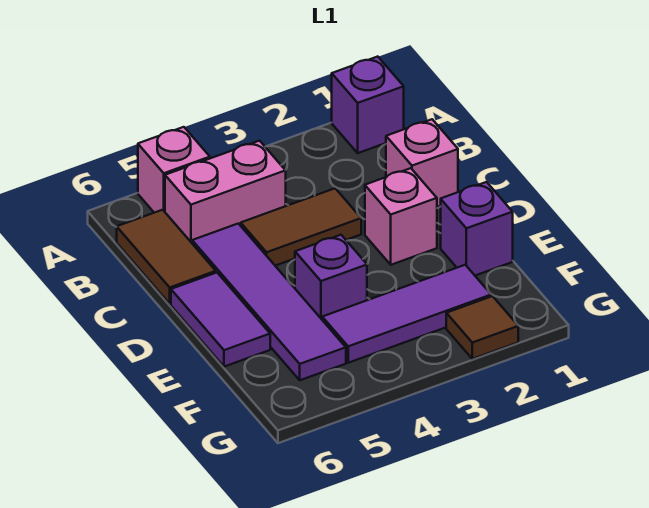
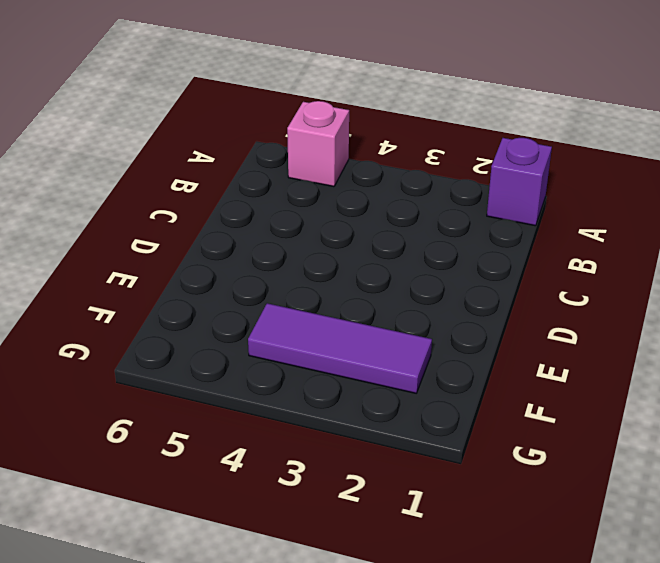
none -> pink brick B4:B5 level 1
none -> brown tile B6:C6 level 1
none -> pink brick C1 level 1

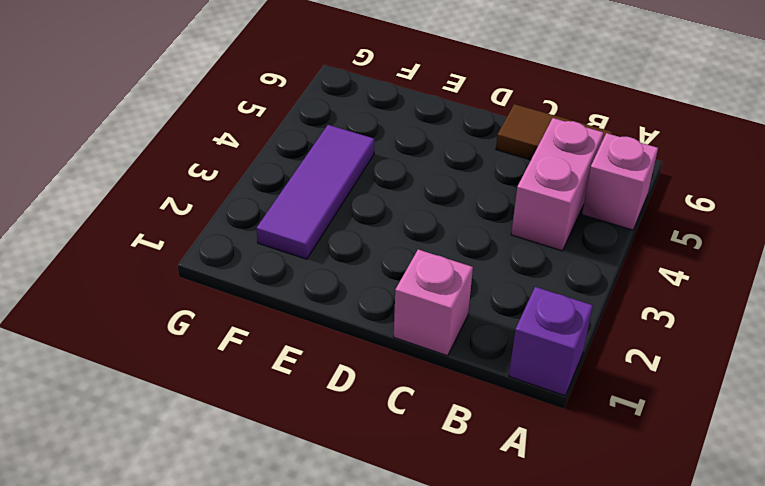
none -> brown tile C3:C4 level 1
none -> purple tile C5:F5 level 1
none -> pink brick D2 level 1

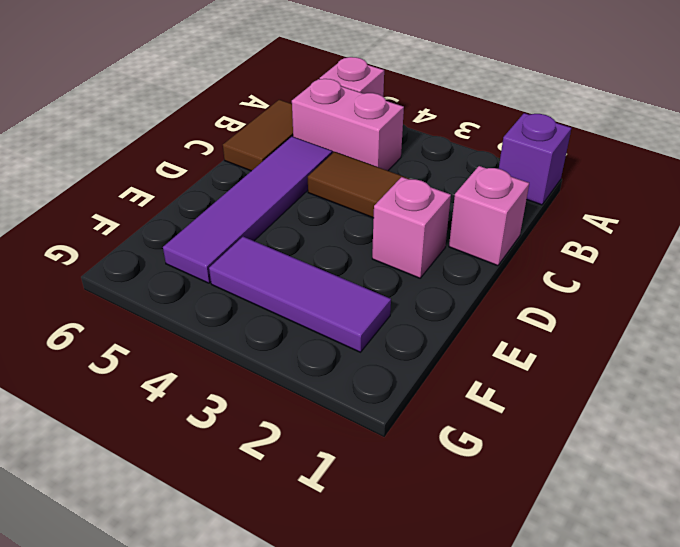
none -> purple tile D6:E6 level 1
none -> purple brick E1 level 1
none -> purple brick E4 level 1

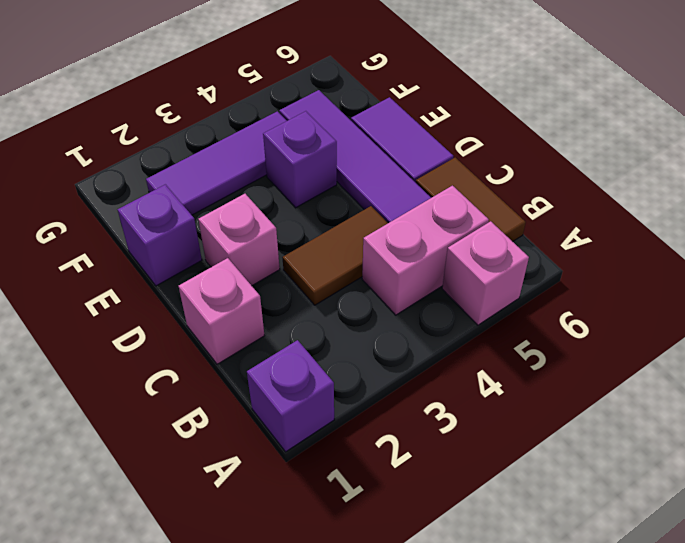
none -> brown tile G2 level 1

